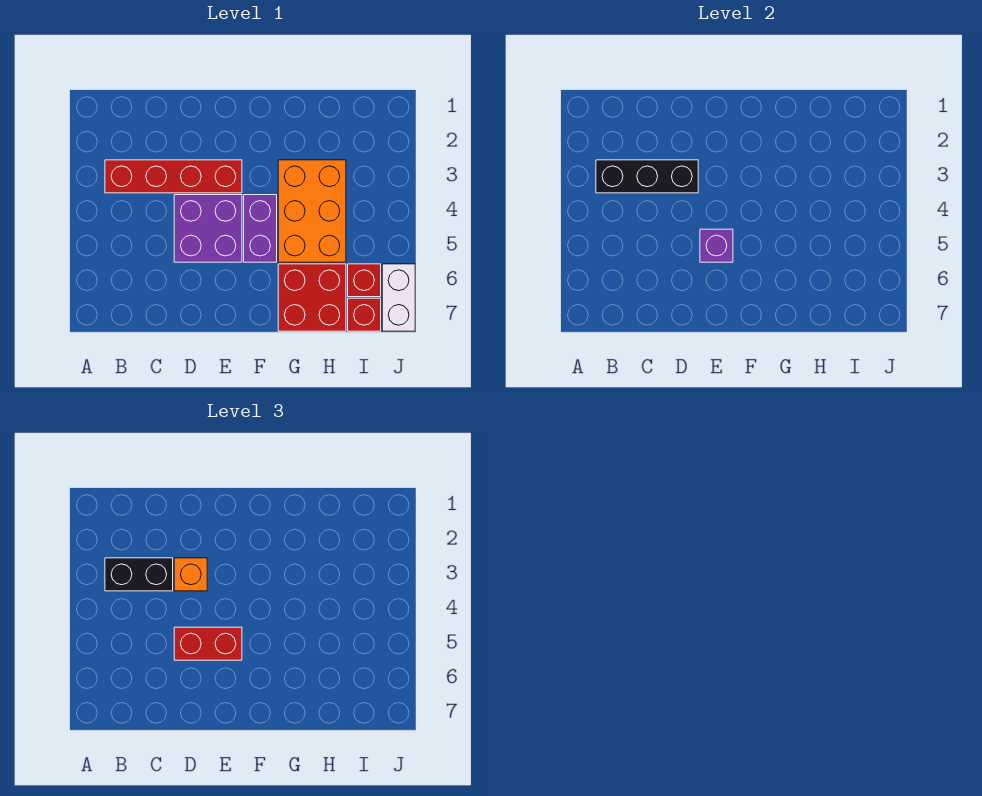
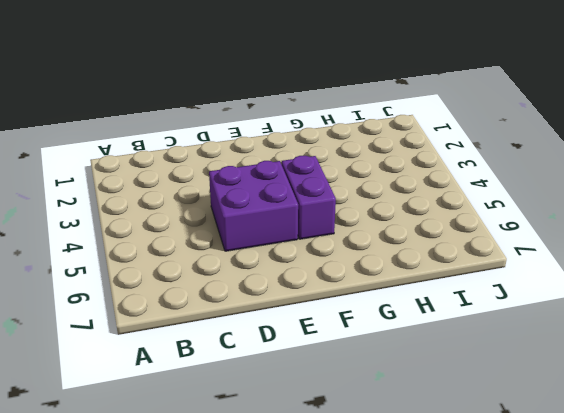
none -> red brick B3:E3 level 1
none -> orange brick G3:H5 level 1
none -> red brick G6:H7 level 1

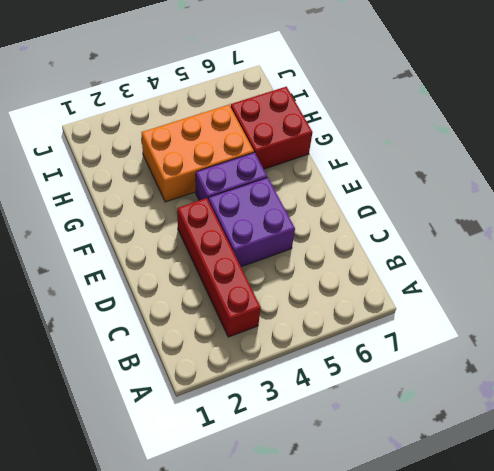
none -> red brick I6 level 1
none -> red brick I7 level 1
none -> white brick J6:J7 level 1

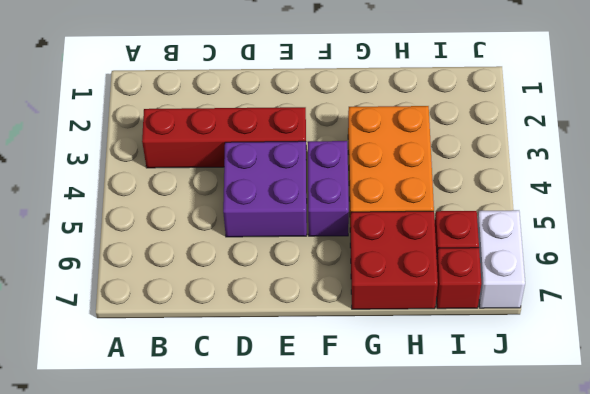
none -> black brick B3:D3 level 2
none -> purple brick E5 level 2
none -> black brick B3:C3 level 3

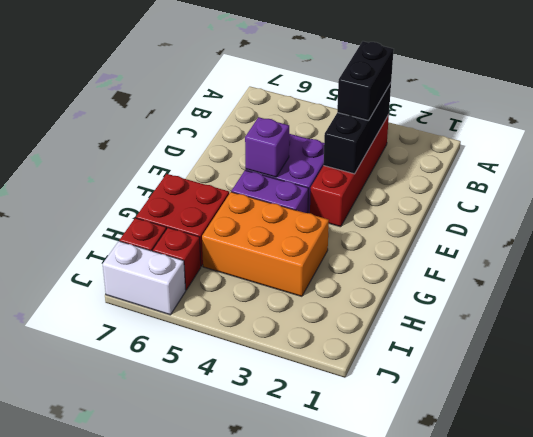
none -> orange brick D3 level 3
none -> red brick D5:E5 level 3

